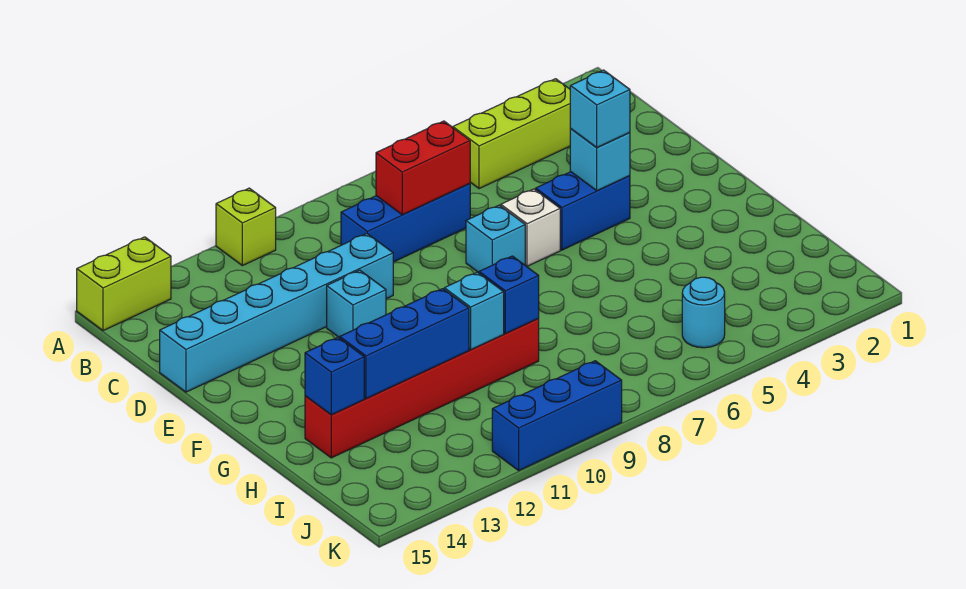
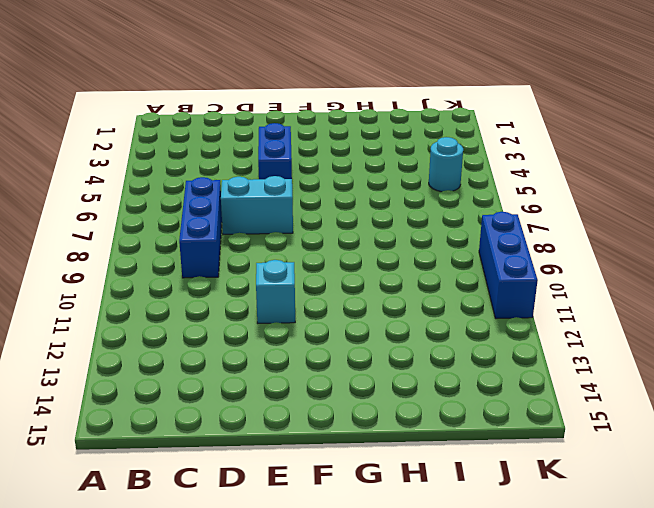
cyan brick D7:E7 level 1 -> cyan brick E7 level 1
none -> lime brick A11 level 1
none -> lime brick A14:A15 level 1
none -> lime brick B3:B5 level 1

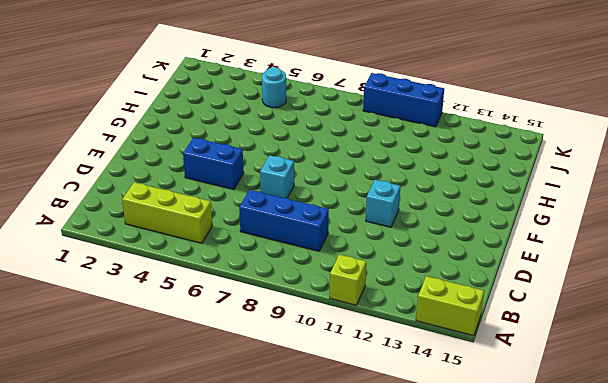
none -> cyan brick D10:D15 level 1
none -> white brick E6 level 1
none -> red brick H9:H14 level 1

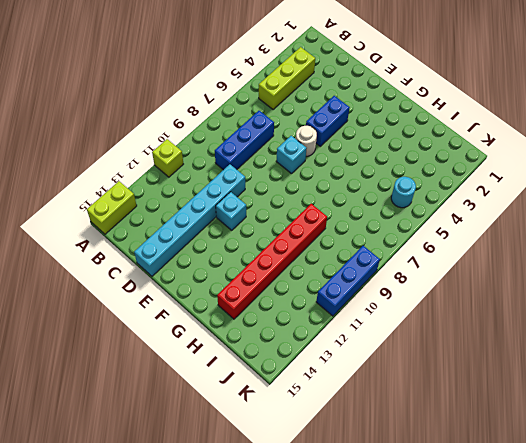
white round brick E6 level 1 -> white brick E6 level 1
none -> red brick C7:C8 level 2
none -> cyan brick E4 level 2
none -> blue brick H9 level 2

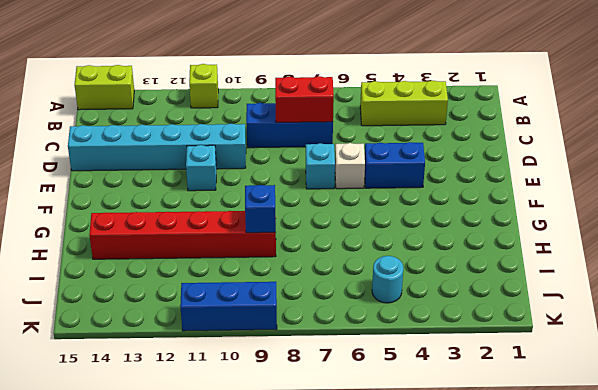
none -> cyan brick E4 level 2
none -> cyan brick H10 level 2
none -> blue brick H11:H13 level 2

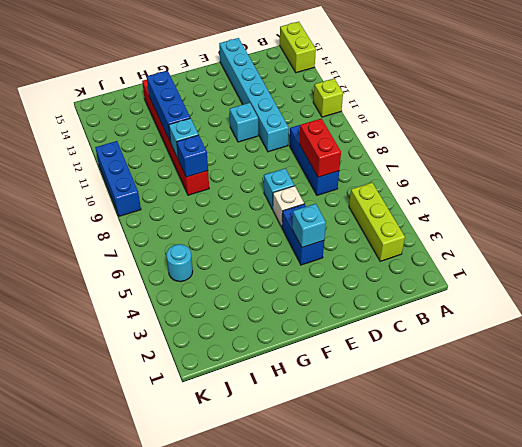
none -> blue brick H14 level 2
none -> cyan brick E4 level 3

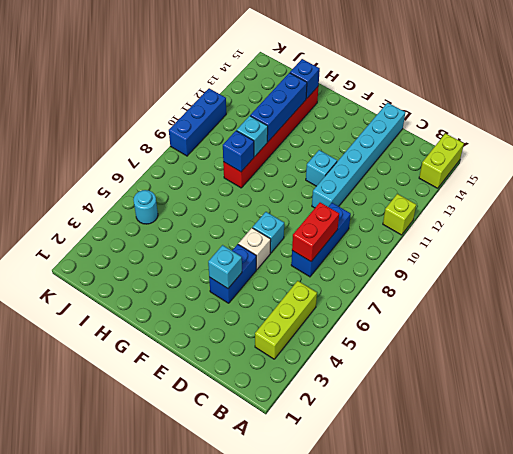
none -> cyan brick E4 level 3

